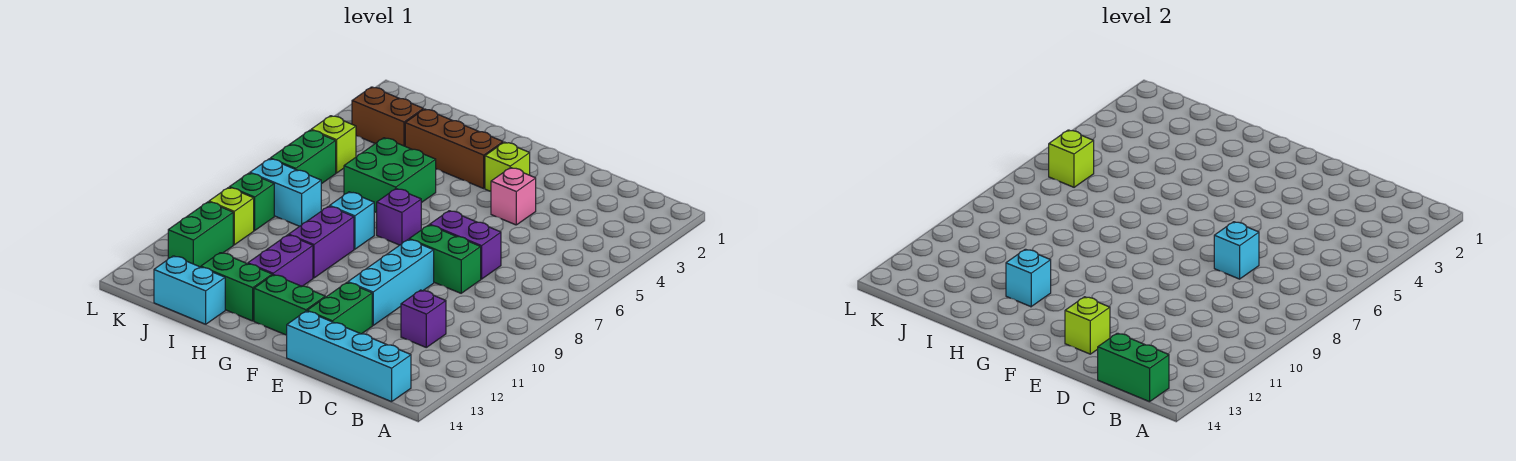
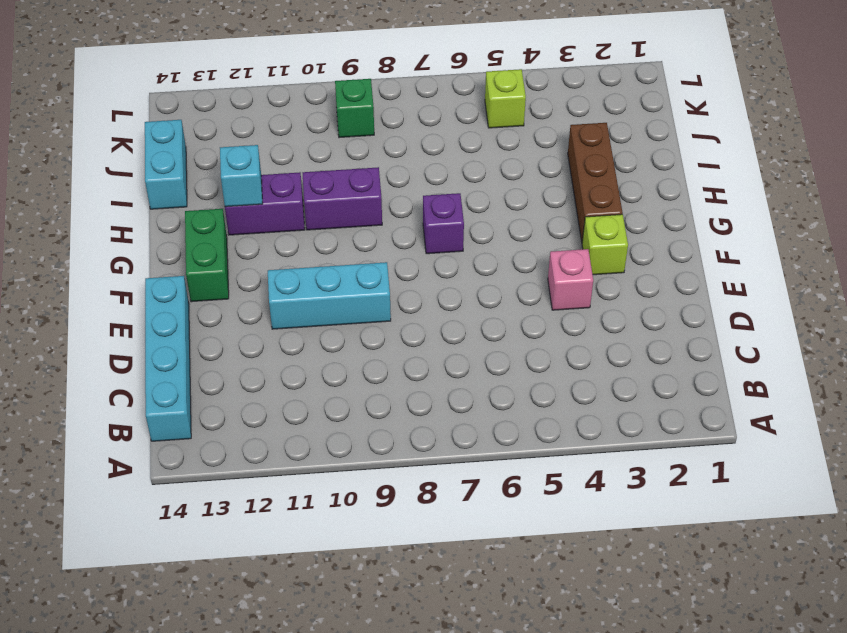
none -> purple brick C11 level 1
none -> purple brick D7:E7 level 1
none -> green brick D8:E8 level 1

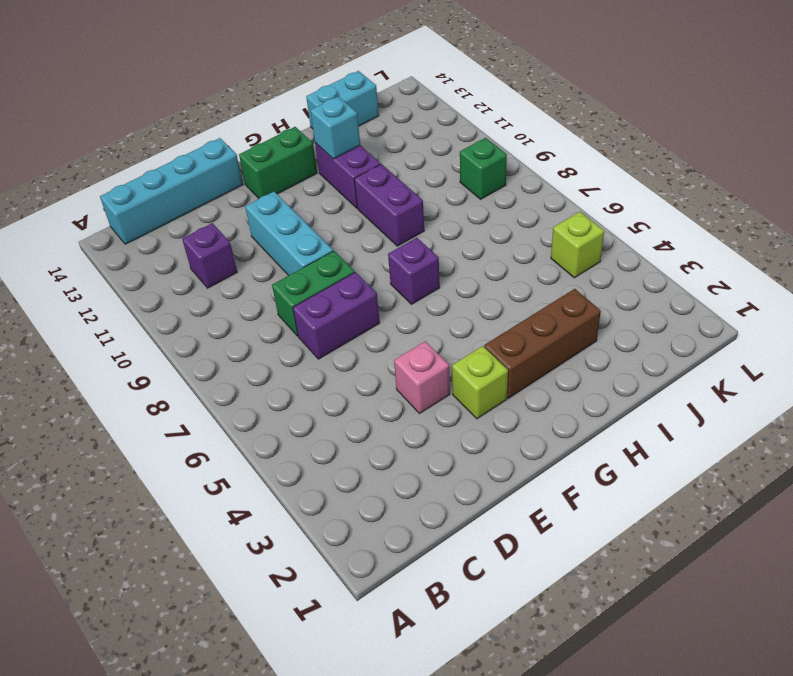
none -> green brick E12:E13 level 1
none -> green brick H5:I6 level 1
none -> cyan brick H8 level 1

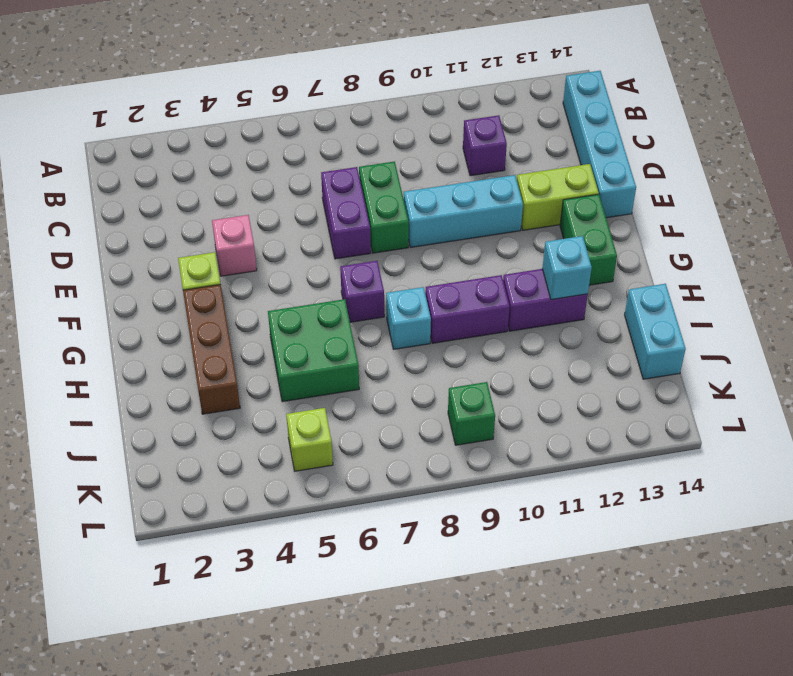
lime brick E12:E13 level 1 -> green brick E12:E13 level 1
none -> green brick H13:I13 level 1
none -> brown brick J3:K3 level 1
none -> cyan brick J8:K8 level 1

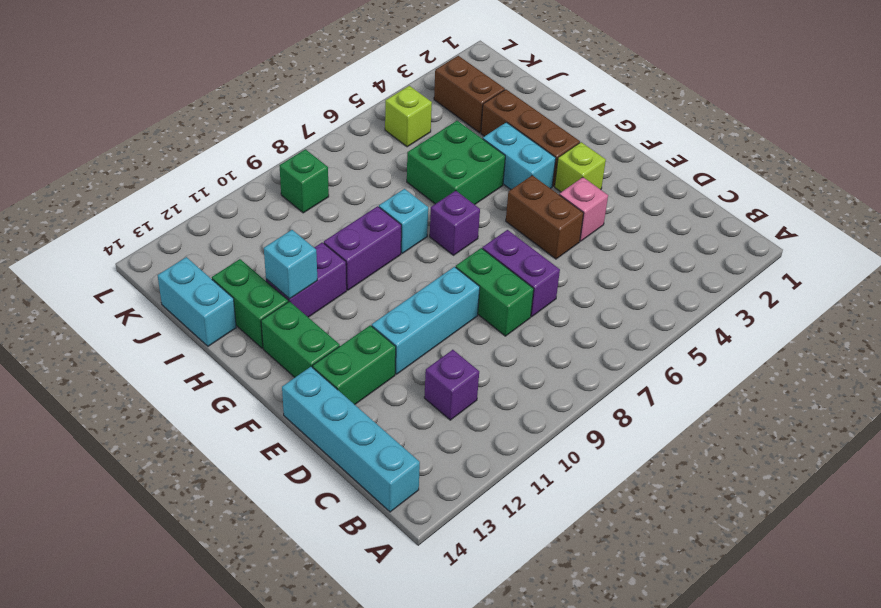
brown brick E5:F5 level 1 -> none
cyan brick G4:H4 level 1 -> cyan brick J8:K8 level 1
none -> green brick K6:K7 level 1
none -> lime brick K10 level 1
none -> green brick K11:K12 level 1

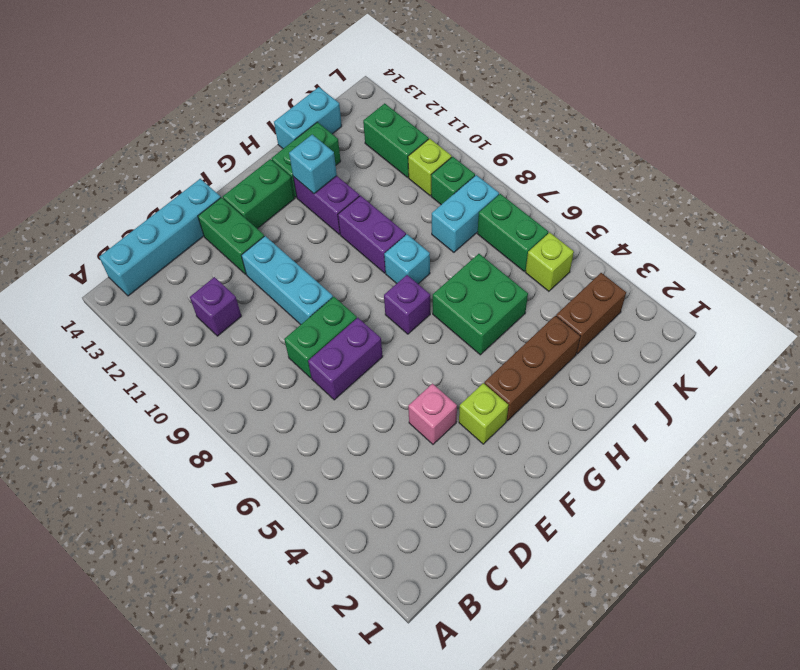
none -> green brick B14:C14 level 2
none -> cyan brick D7 level 2
none -> lime brick E13 level 2

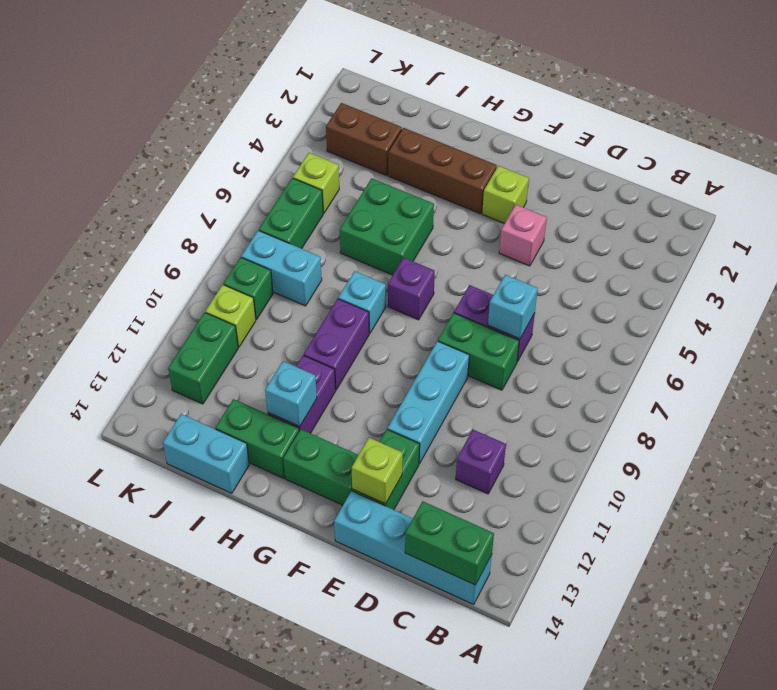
none -> lime brick K6 level 2

